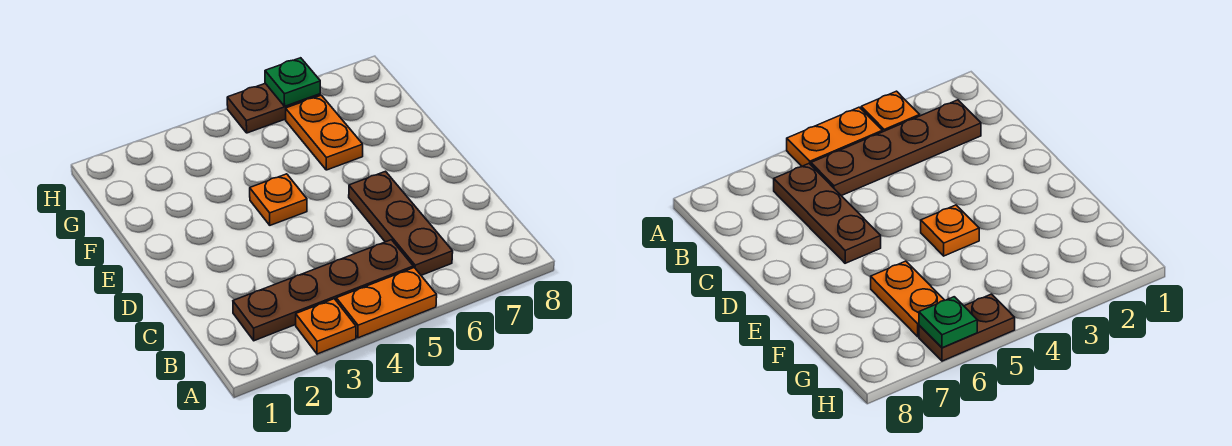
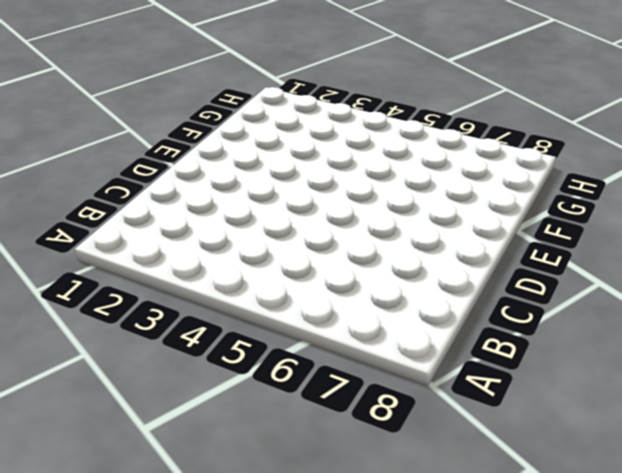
none -> orange plate A3 level 1
none -> orange plate A4:A5 level 1

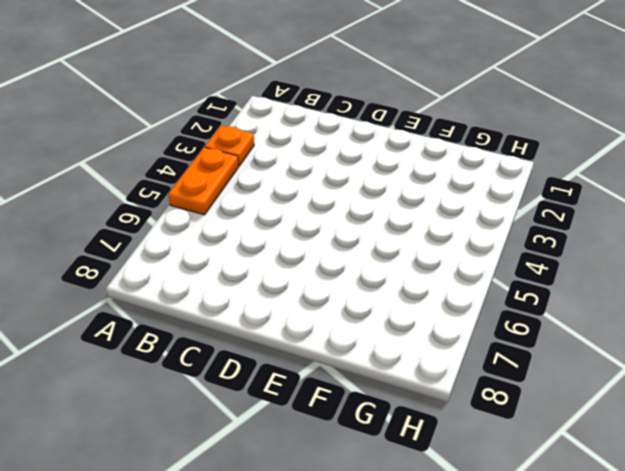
none -> brown plate B2:B5 level 1
none -> brown plate B6:D6 level 1

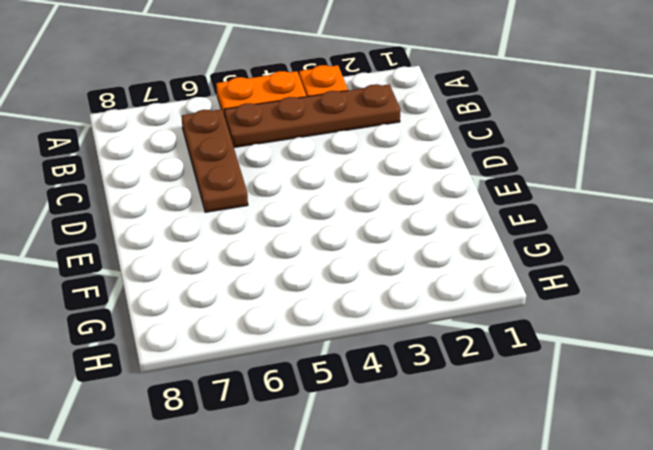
none -> orange plate E4 level 1
none -> orange plate F6:G6 level 1

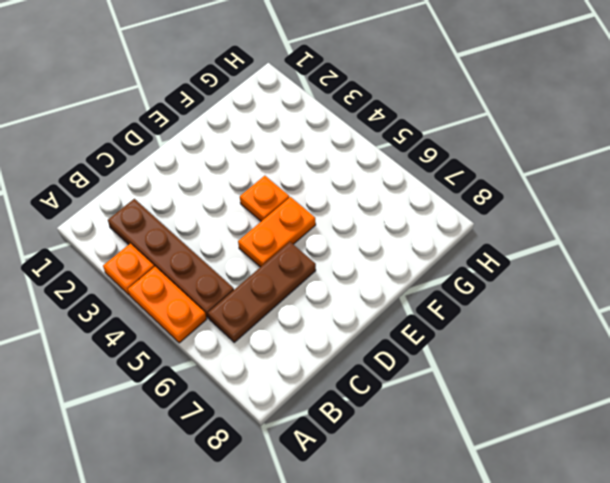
orange plate D5:E5 level 1 -> orange plate F6:G6 level 1
none -> brown plate H5:H6 level 1
none -> green plate H6 level 2

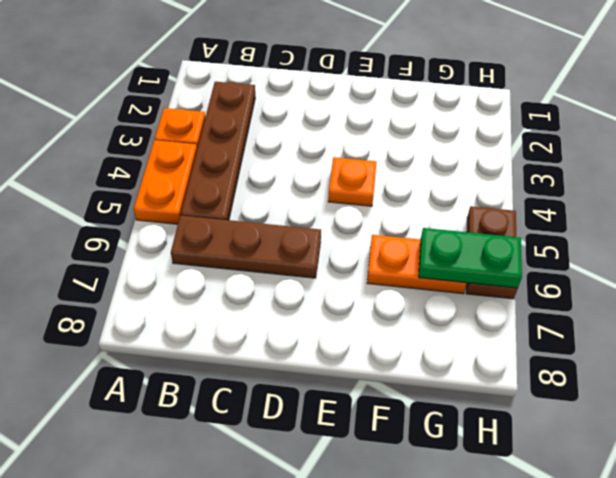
green plate G6:H6 level 2 -> green plate H6 level 2

